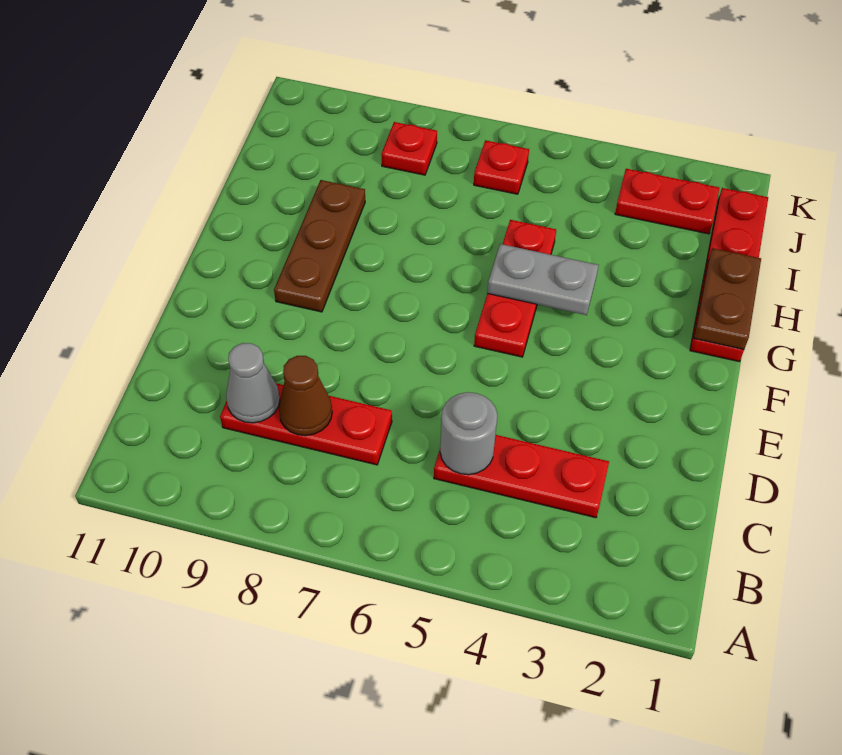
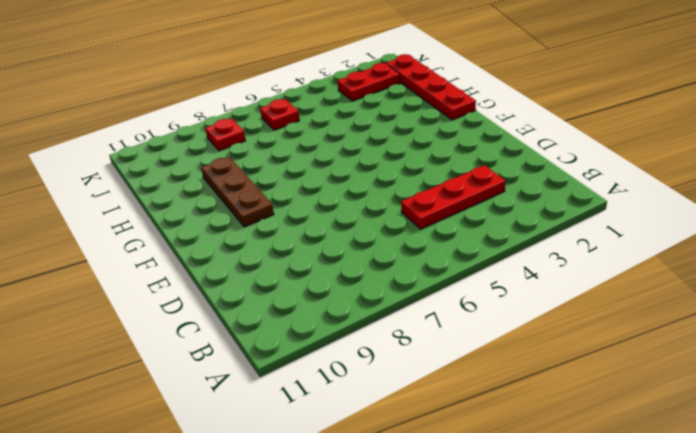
none -> red plate C7:C9 level 1
none -> red plate F5:H5 level 1
none -> grey round brick C5 level 2

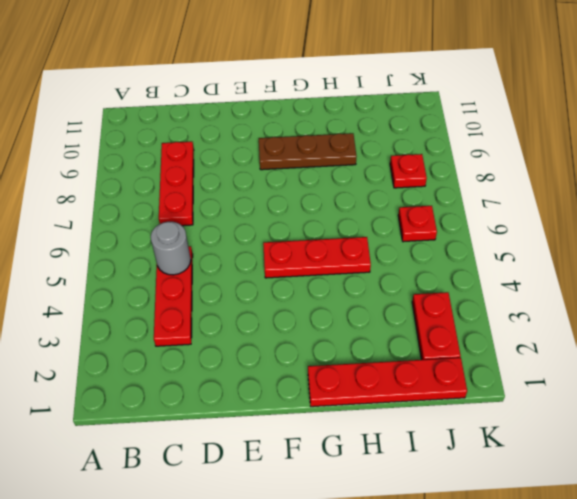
none -> brown cone C8 level 2
none -> grey cone C9 level 2
none -> brown plate G1:H1 level 2

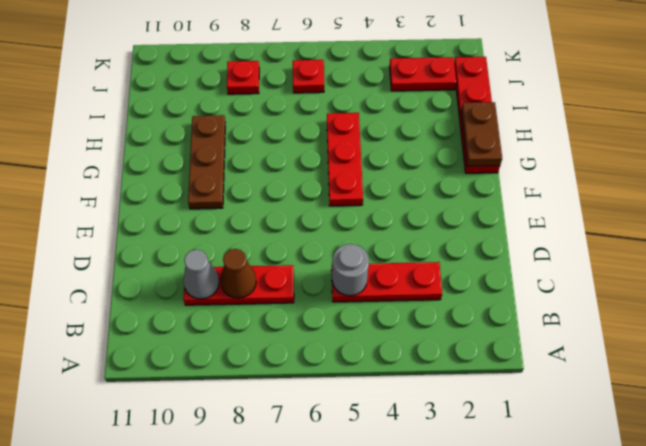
none -> grey plate G4:G5 level 2

